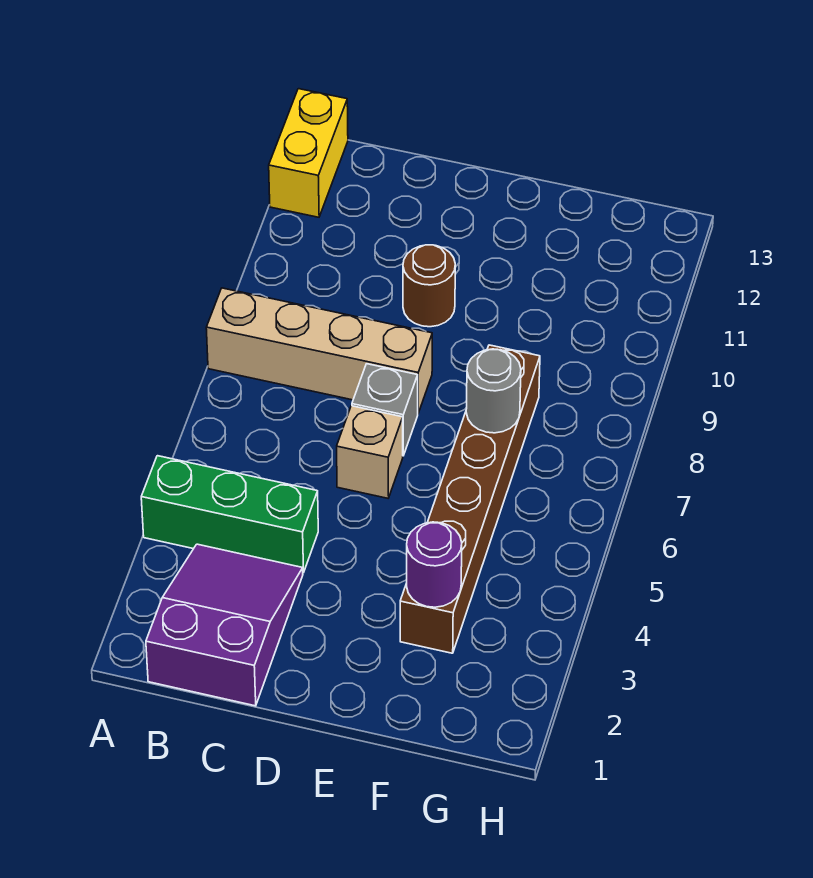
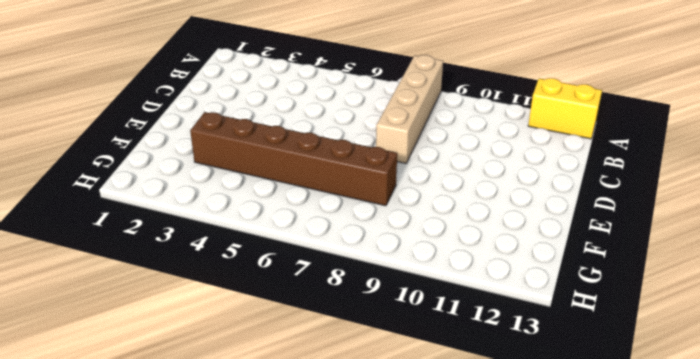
none -> green brick A4:C4 level 1
none -> purple slope B1:C3 level 1 top 1

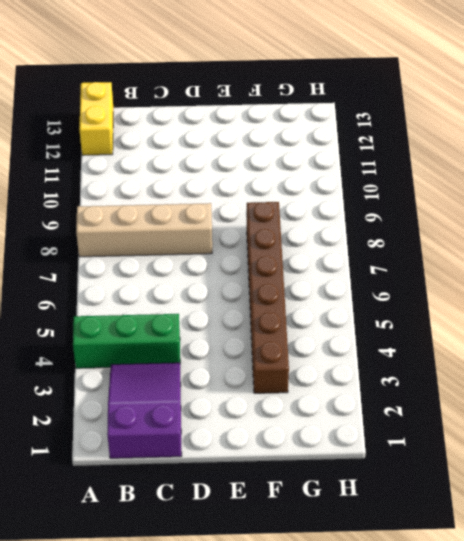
none -> tan brick D6 level 1
none -> grey brick D7 level 1

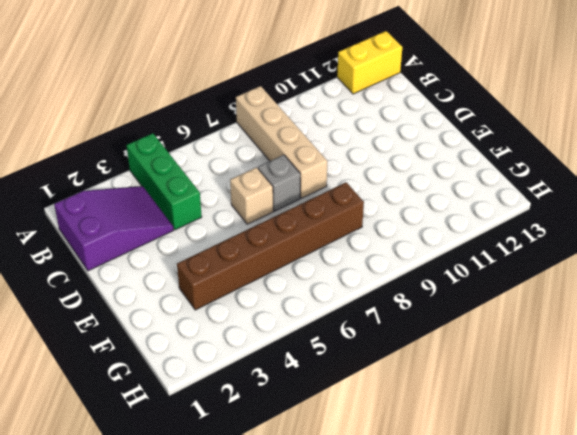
none -> brown round brick D10 level 1
none -> purple round brick F3 level 2

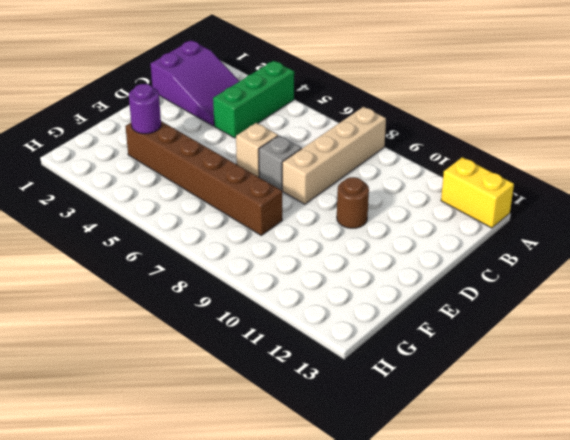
none -> grey round brick F7 level 2

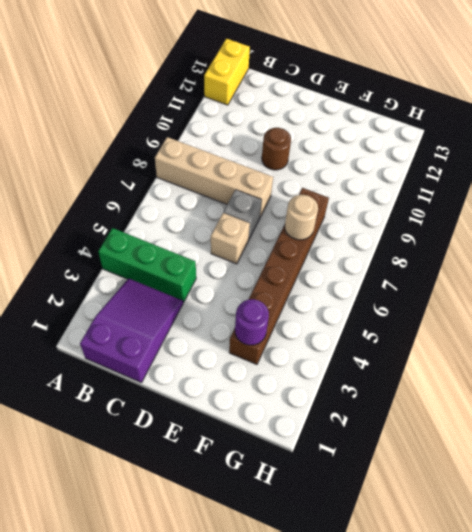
tan round brick F7 level 2 -> grey round brick F7 level 2

